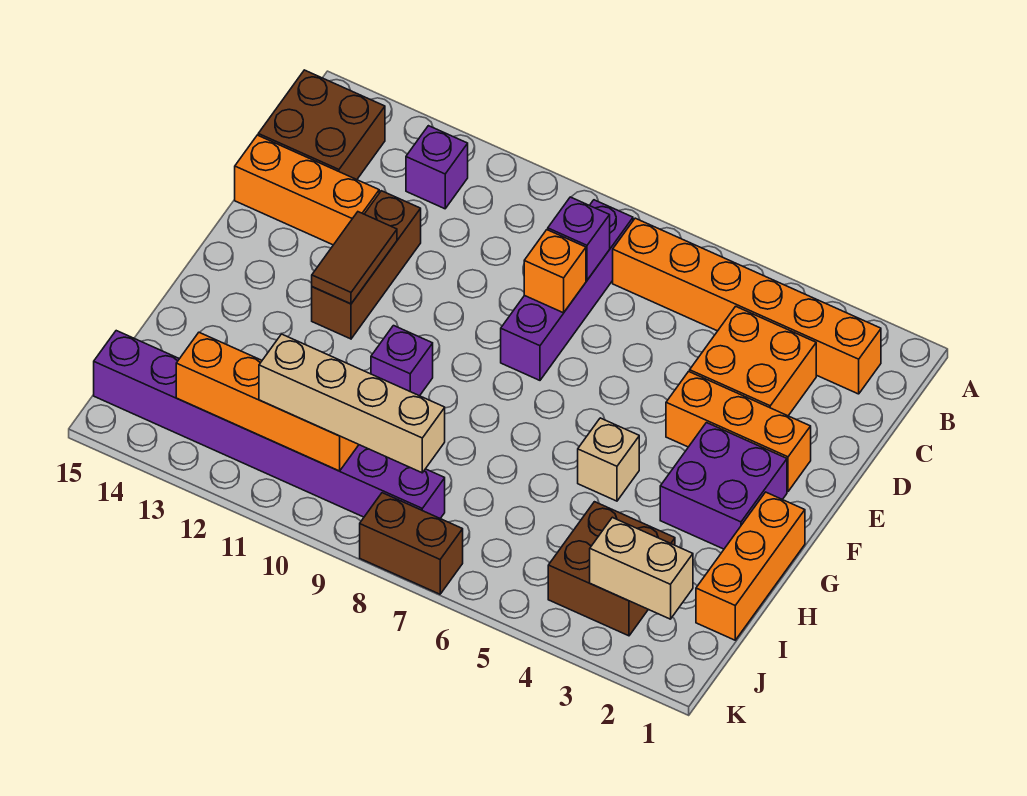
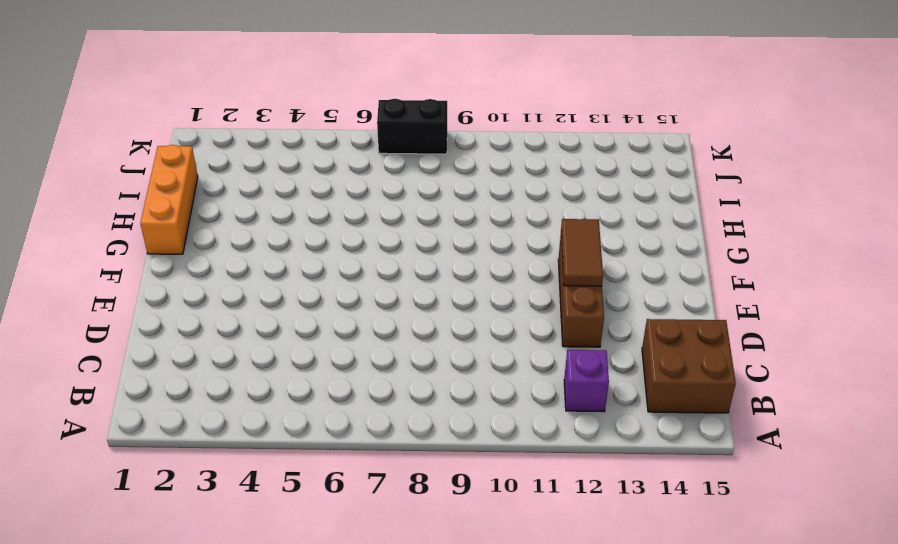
black brick K7:K8 level 1 -> brown brick K7:K8 level 1
none -> orange brick B2:B7 level 1
none -> purple brick B8:E8 level 1
none -> orange brick C3:D4 level 1

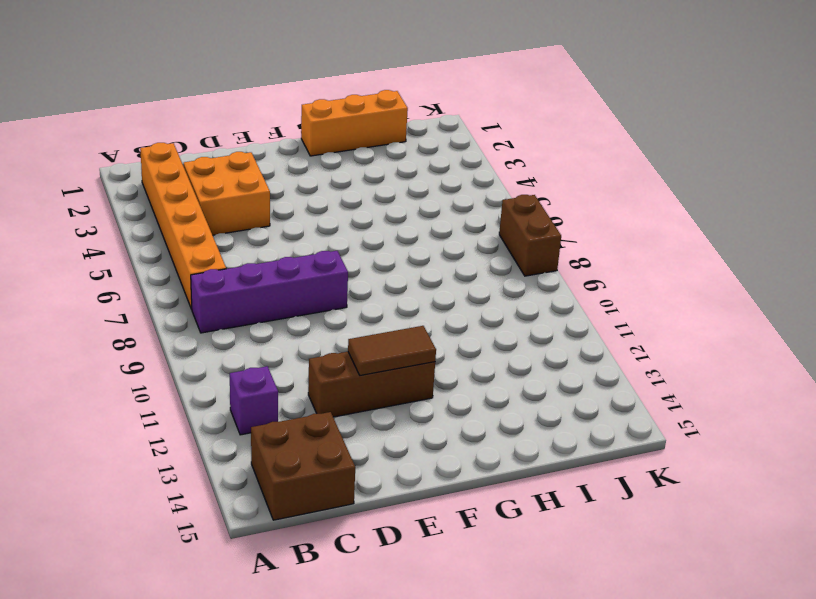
none -> orange brick D13:D15 level 1
none -> orange brick E2:E4 level 1
none -> purple brick F2:G3 level 1

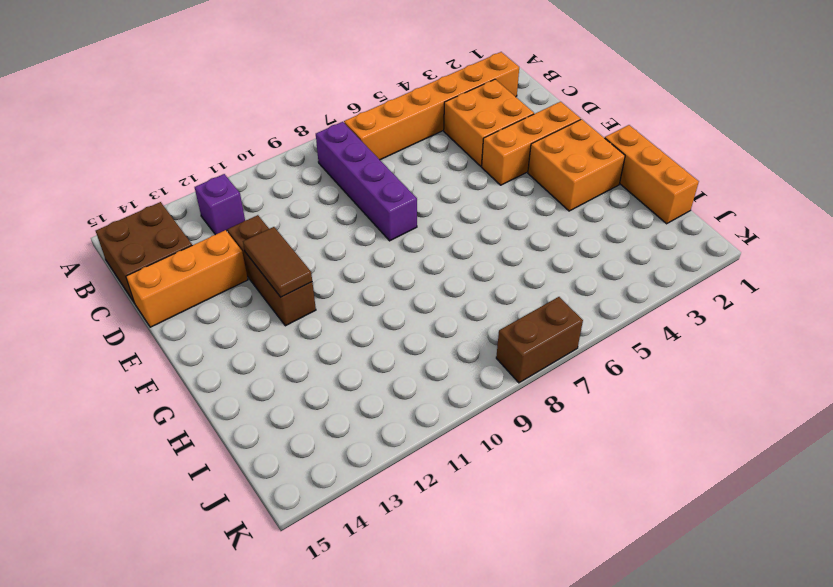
orange brick F2:G3 level 1 -> purple brick F2:G3 level 1
none -> tan brick G5 level 1
none -> purple brick G10 level 1
none -> brown brick I3:J4 level 1

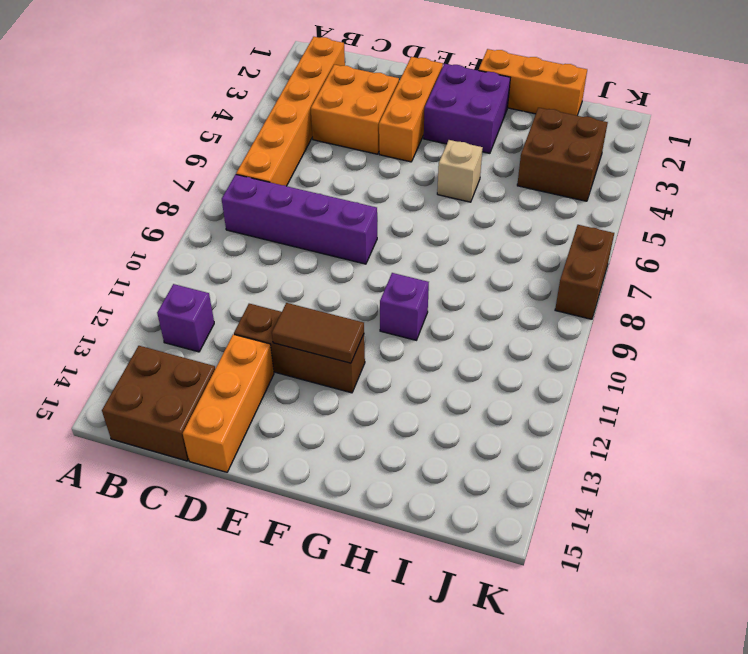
none -> purple brick J8:J15 level 1
none -> purple brick C8 level 2
none -> orange brick D8 level 2

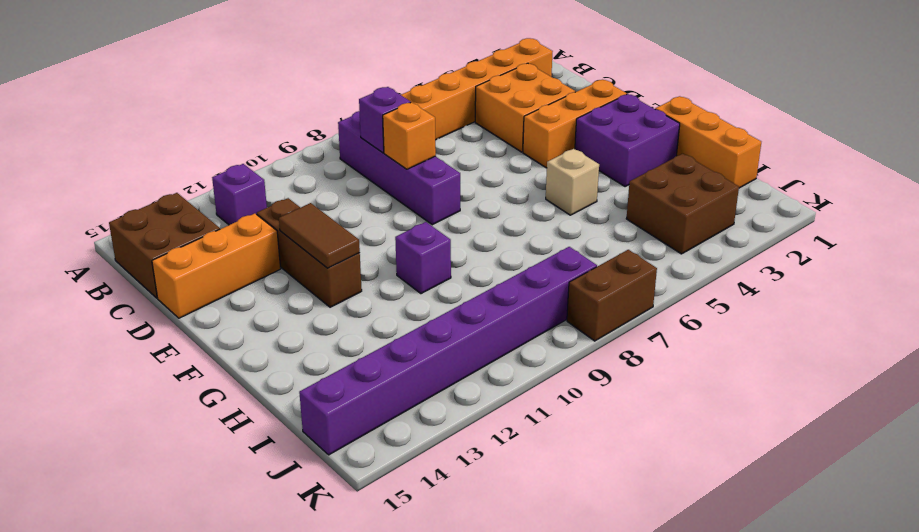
none -> tan brick J2:J3 level 2
none -> orange brick J10:J13 level 2
none -> tan brick J8:J11 level 3

